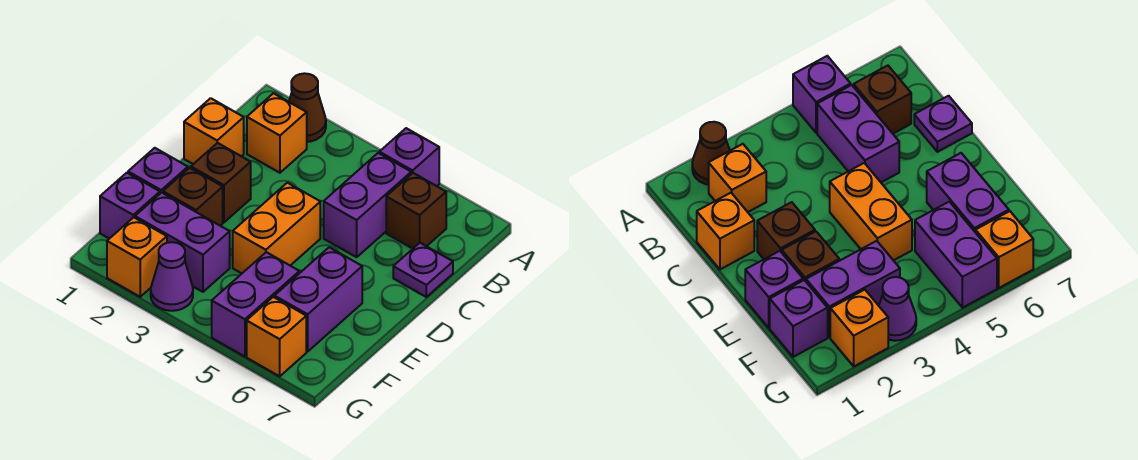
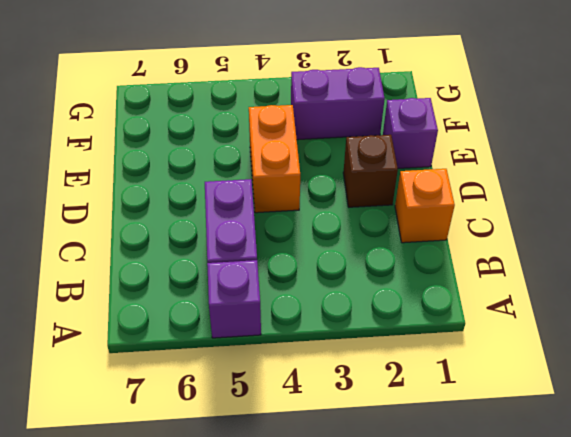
none -> brown cone A2 level 1
none -> orange brick B2 level 1
none -> brown brick B6 level 1

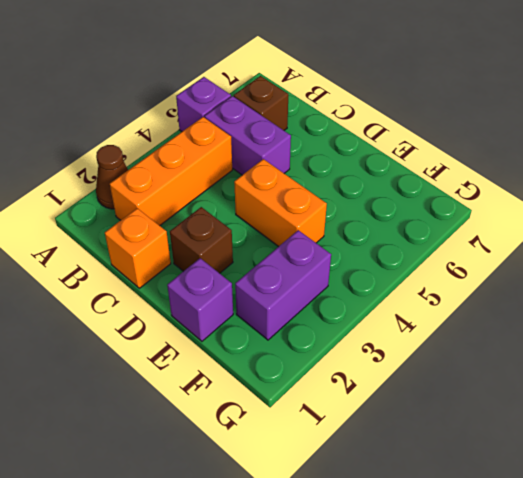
orange brick B2:B4 level 1 -> orange brick B2 level 1
none -> purple plate C7 level 1
none -> brown brick E2 level 1
none -> purple brick E6:F6 level 1

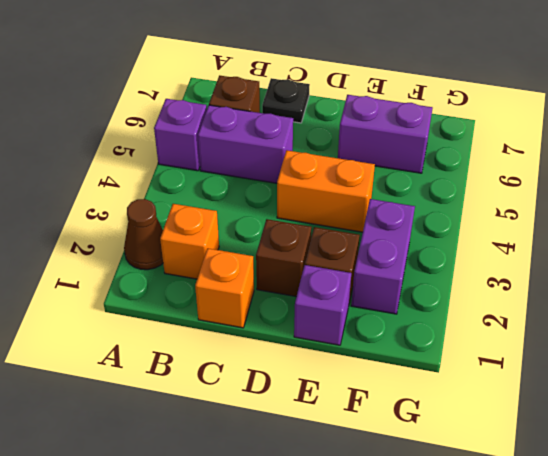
black plate C7 level 1 -> purple plate C7 level 1
none -> purple brick F1 level 1
none -> purple brick F5:G5 level 1
none -> orange brick G2 level 1

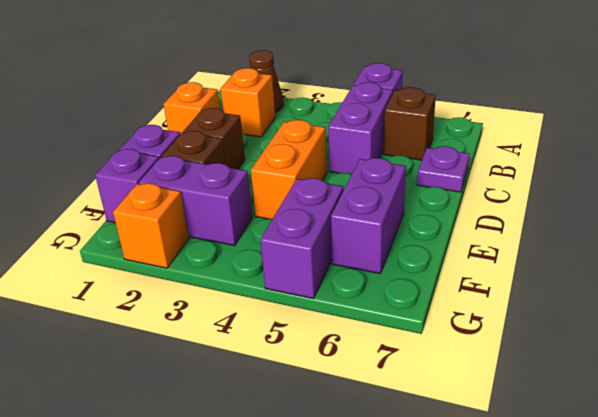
none -> purple cone G3 level 1
none -> orange brick G6 level 1

